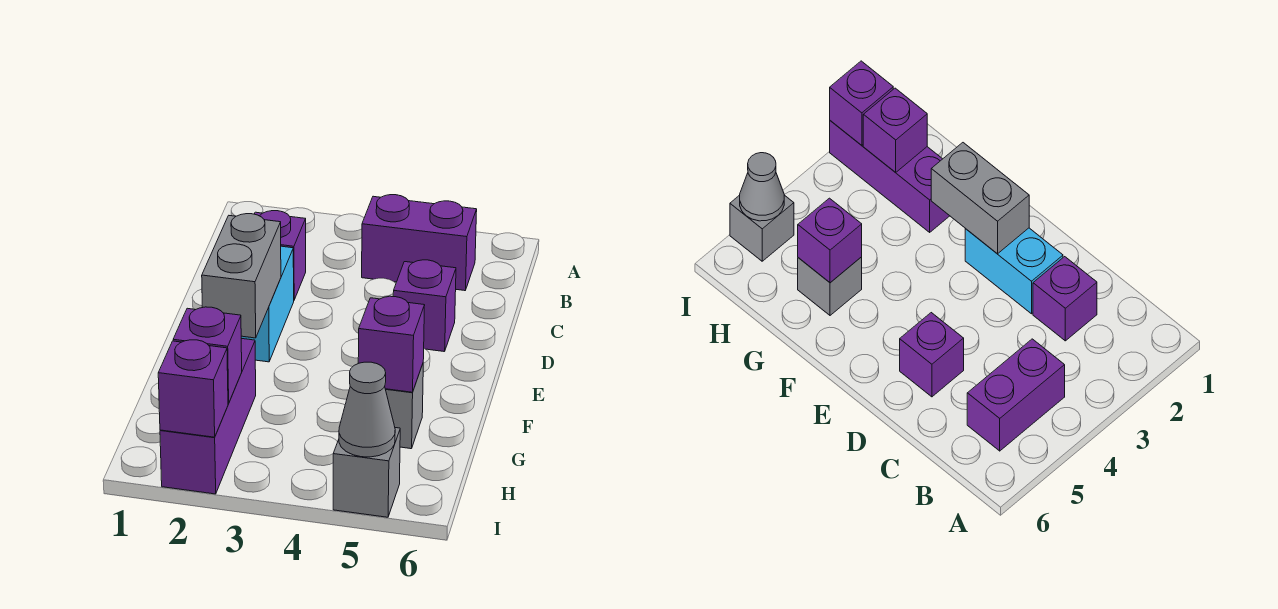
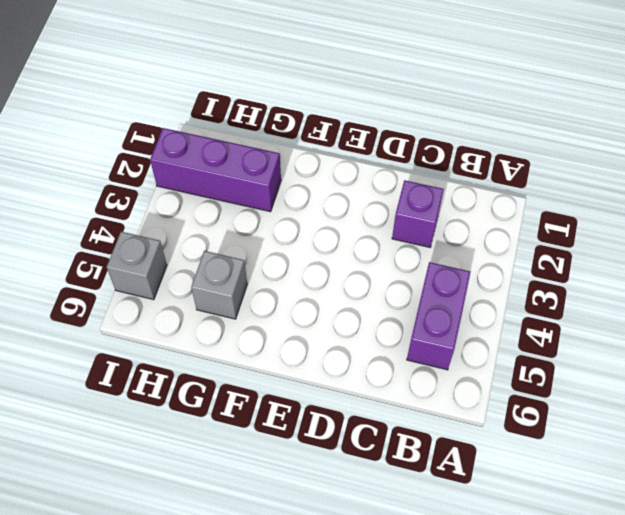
none -> cyan brick D2:E2 level 1
none -> purple brick D5 level 1
none -> grey brick E2:F2 level 2

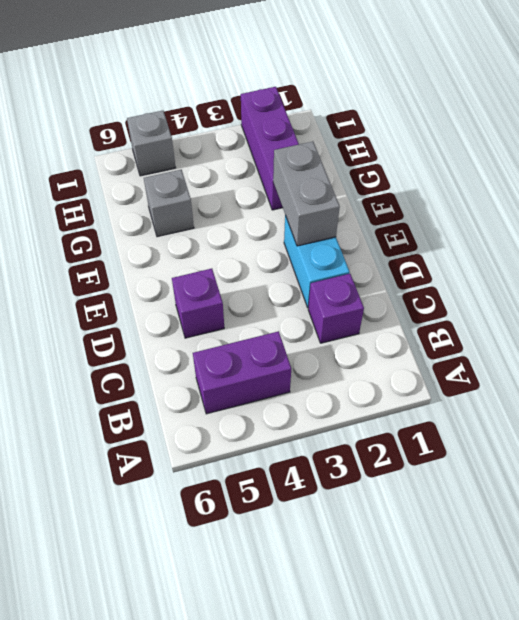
none -> purple brick G5 level 2
none -> purple brick H2 level 2
none -> purple brick I2 level 2

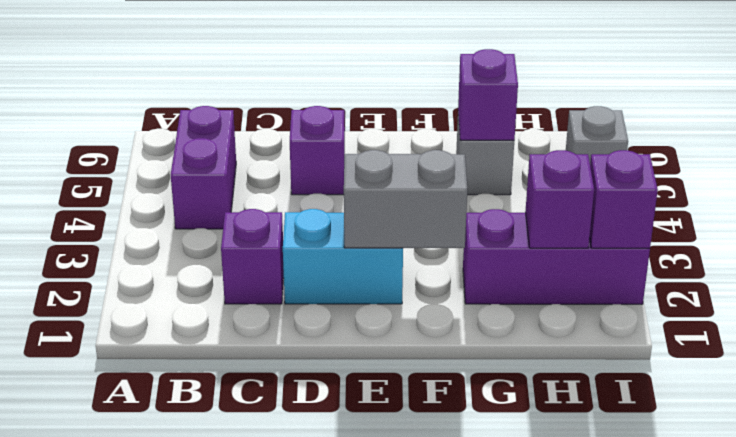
none -> grey cone I5 level 2

